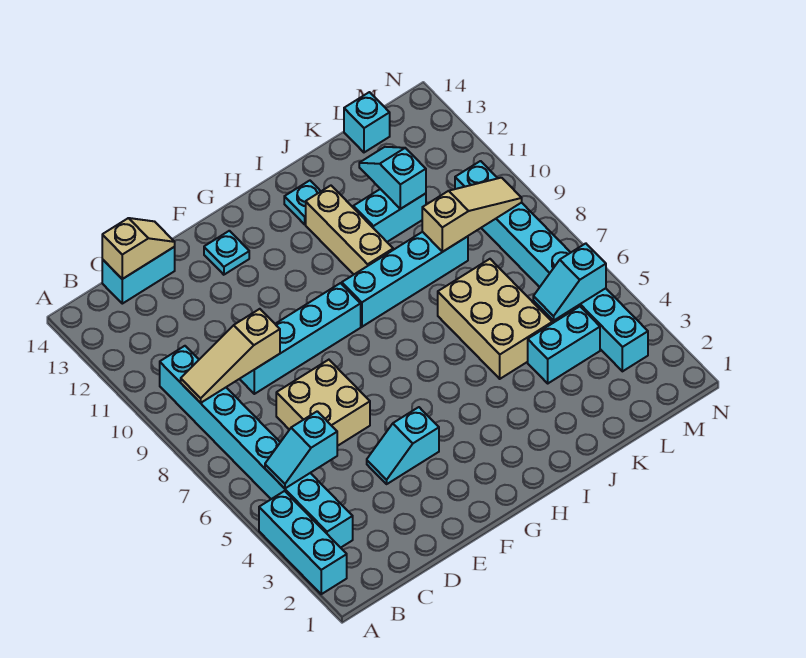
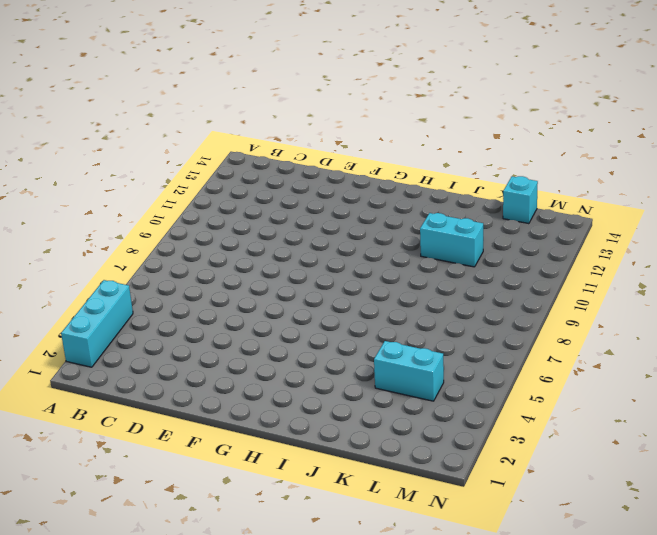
none -> cyan brick B3:B10 level 1
none -> cyan brick C14:D14 level 1
none -> tan brick D6:E7 level 1

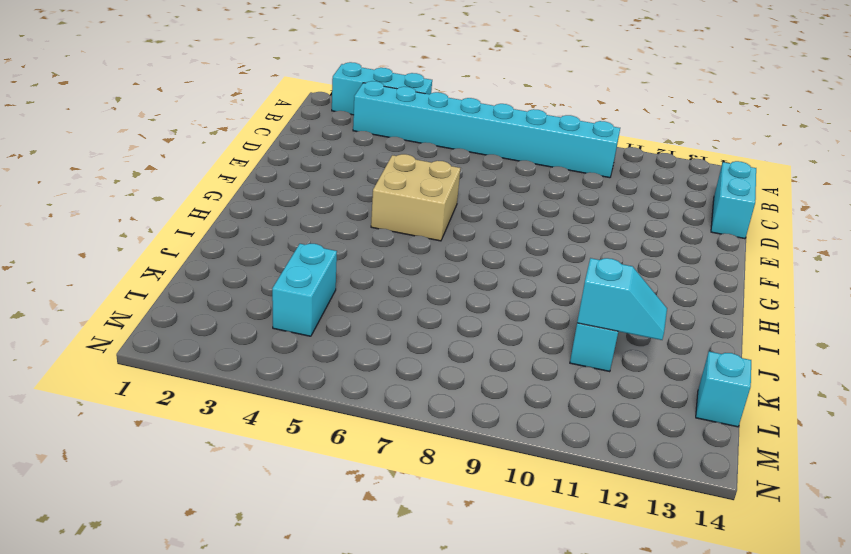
tan brick F5:G6 level 1 -> tan brick D6:E7 level 1
none -> cyan brick D9:G9 level 1
none -> cyan slope E4:F4 level 1 top F
none -> cyan plate F13 level 1

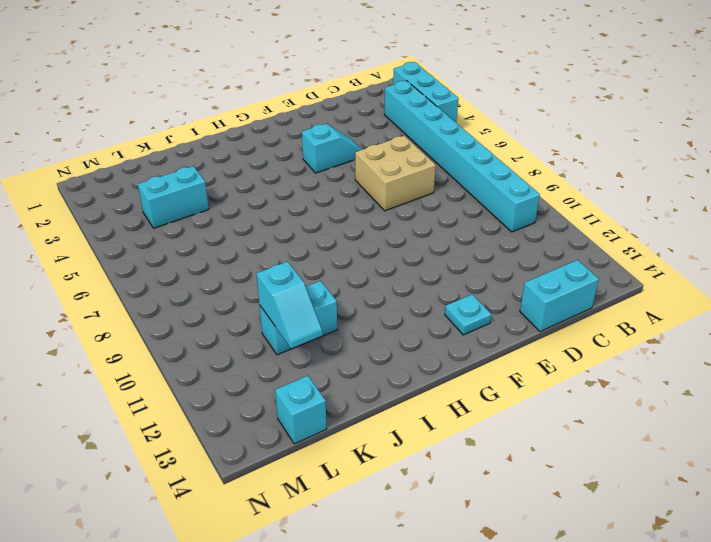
none -> cyan brick D9:G9 level 1
none -> cyan brick H9:K9 level 1
none -> tan brick I10:I12 level 1

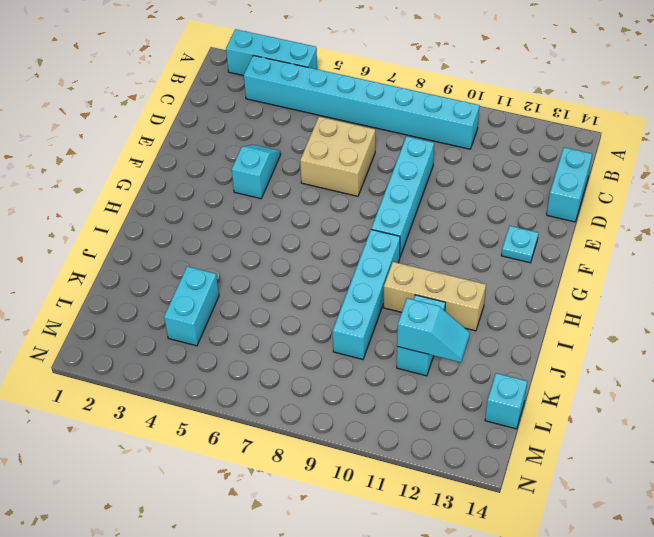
none -> cyan plate I13 level 1
none -> tan brick J5:K7 level 1
none -> cyan brick M3:M10 level 1

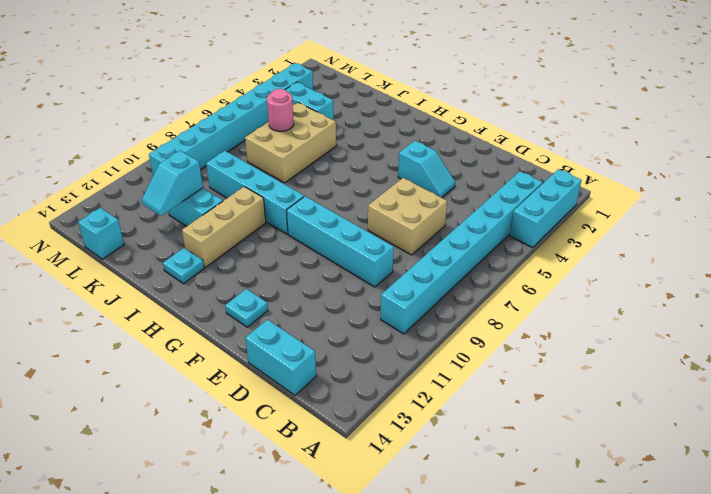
pink round brick K6 level 2 -> none
none -> cyan slope B5:C5 level 2 top C
none -> tan slope B9:D9 level 2 top D
none -> tan slope C14:D14 level 2 top C

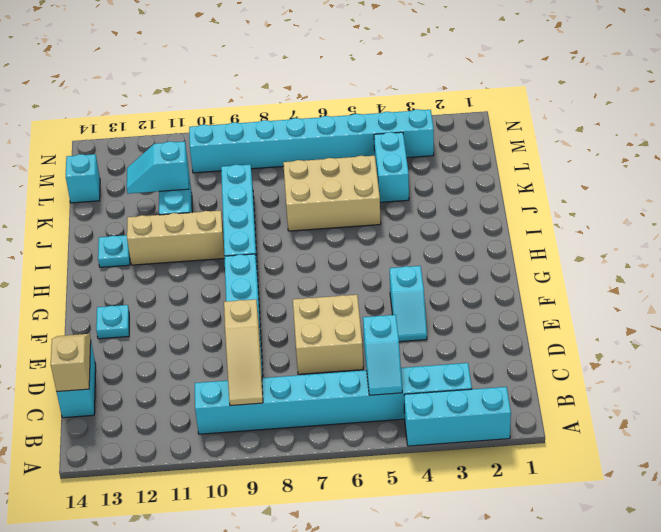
none -> tan slope K9:M9 level 2 top K
none -> cyan slope L5:M5 level 2 top M

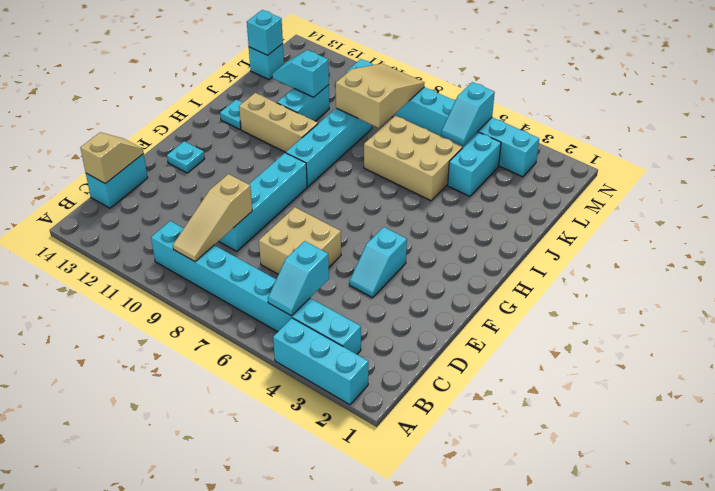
tan slope K8:M9 level 2 top K -> tan slope K9:M9 level 2 top K
cyan brick L14 level 2 -> none

